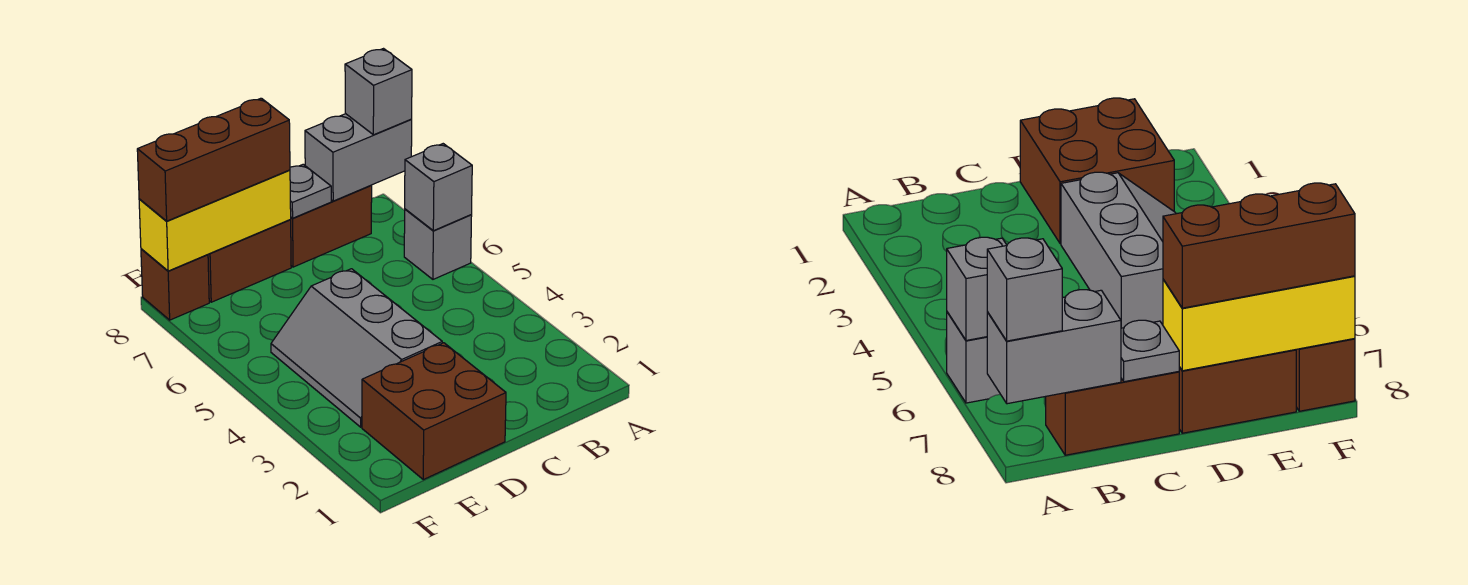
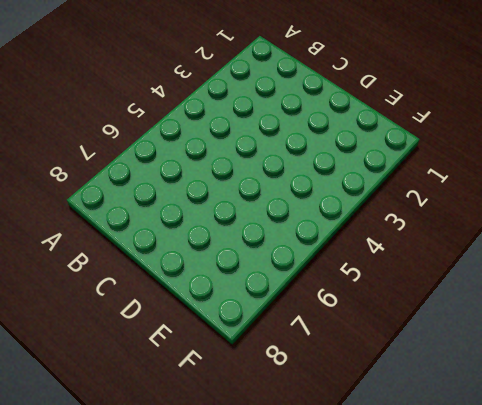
none -> grey brick A6 level 1
none -> brown brick B8:C8 level 1
none -> brown brick D1:E2 level 1

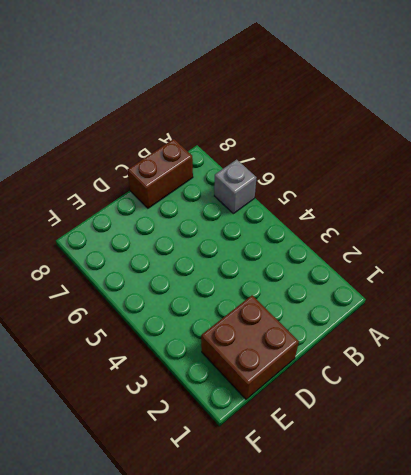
none -> grey slope D3:E5 level 1 top D
none -> brown brick D8:E8 level 1
none -> brown brick F8 level 1

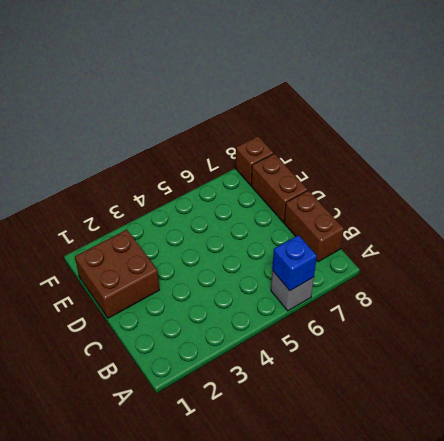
blue brick A6 level 2 -> grey brick A6 level 2
none -> grey slope D3:E5 level 1 top D
none -> grey brick A8:B8 level 2
none -> grey plate C8 level 2

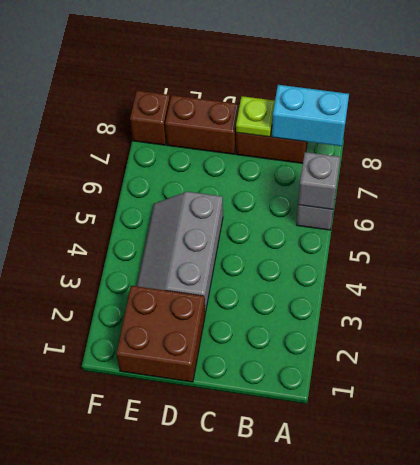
cyan brick A8:B8 level 2 -> grey brick A8:B8 level 2
lime plate C8 level 2 -> grey plate C8 level 2
none -> yellow brick D8:F8 level 2
none -> grey brick A8 level 3
none -> brown brick D8:F8 level 3

